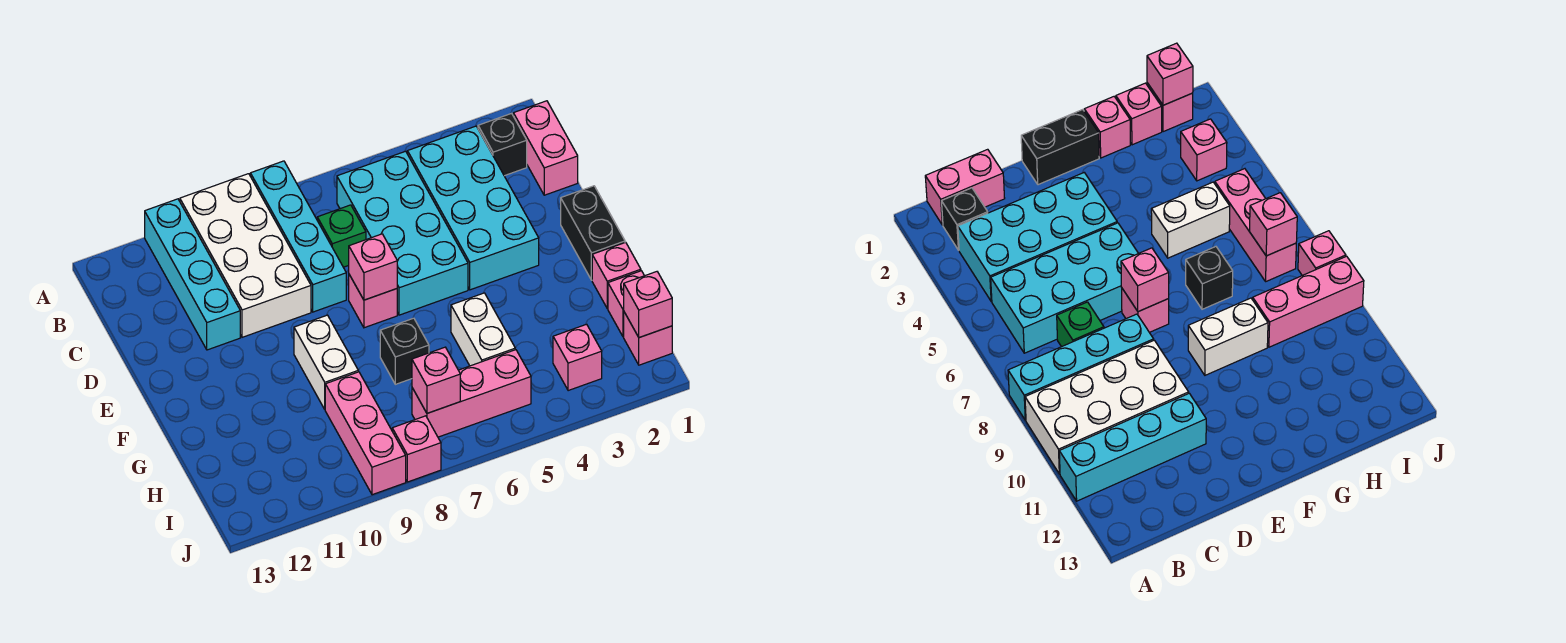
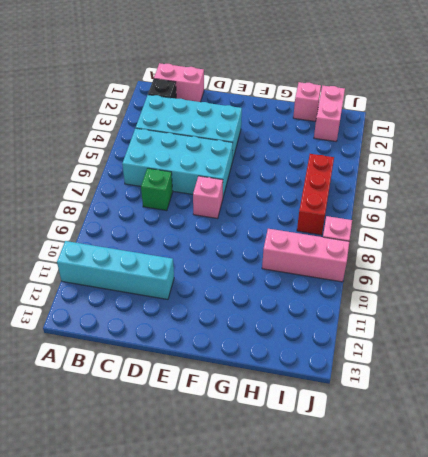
pink brick I1:I2 level 1 -> pink brick I1 level 1
red brick I5:I7 level 1 -> pink brick I5:I7 level 1
none -> cyan brick A8:D8 level 1
none -> white brick A9:D10 level 1
none -> black brick E1:F1 level 1

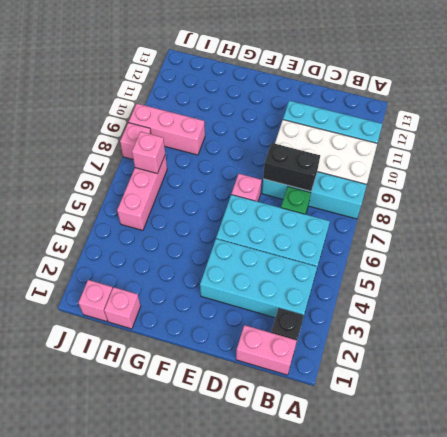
black brick C8:D8 level 2 -> black brick E1:F1 level 1
none -> white brick F9:G9 level 1
none -> pink brick G1 level 1
none -> white brick G5:H5 level 1

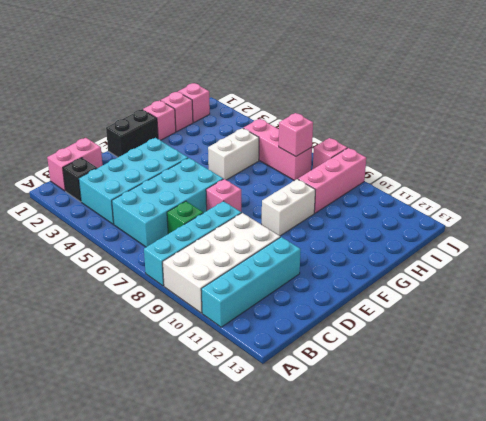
none -> black brick G7 level 1
none -> pink brick I3 level 1
none -> pink brick E7 level 2

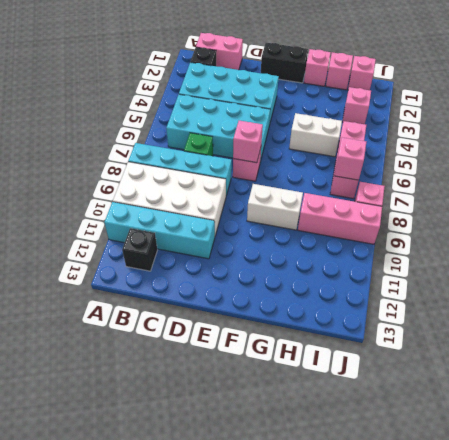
black brick B12 level 1 -> black brick G7 level 1
none -> pink brick I1 level 2

